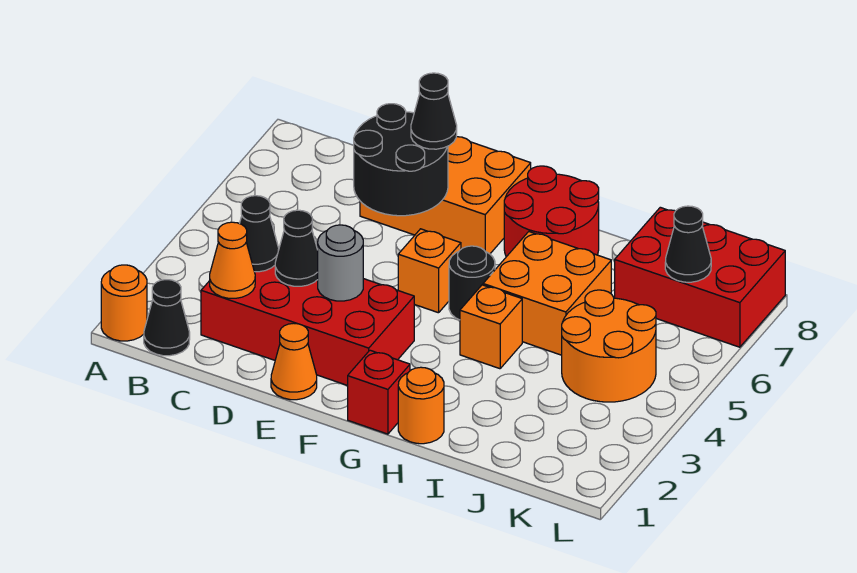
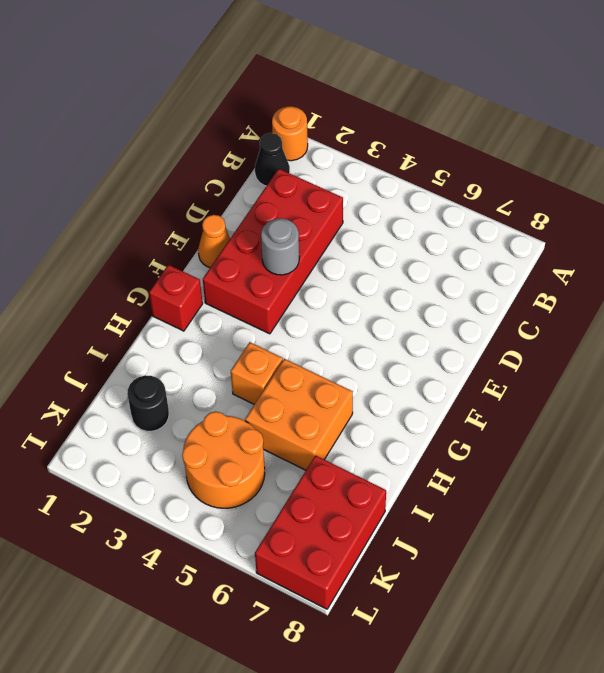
black round brick J2 level 1 -> black round brick G5 level 1
none -> orange brick D7:F8 level 1
none -> orange brick F5 level 1
none -> red round brick G7:H8 level 1

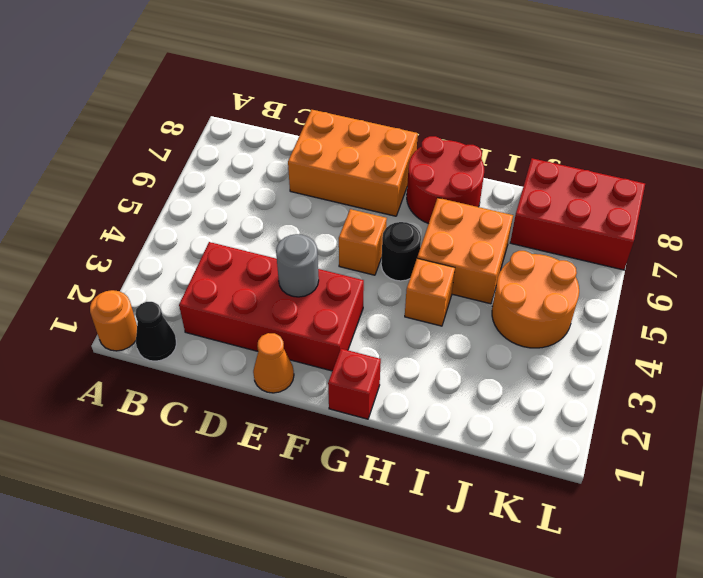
none -> orange round brick H1 level 1
none -> orange cone C2 level 2
none -> black cone C3 level 2

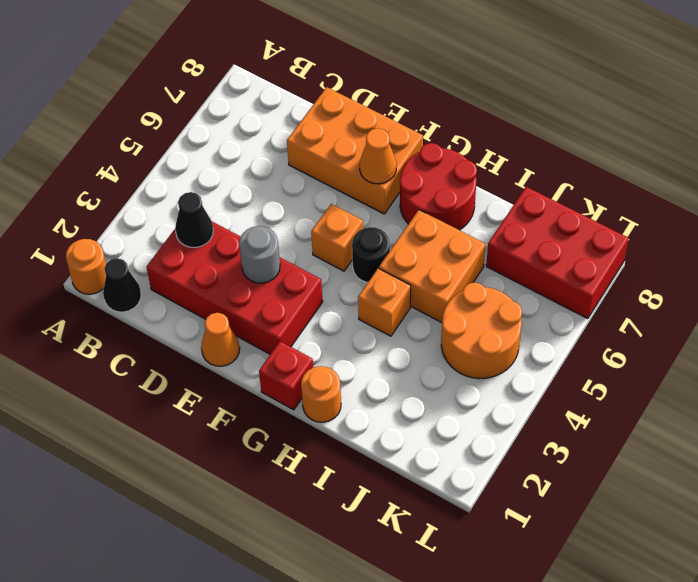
orange cone F7 level 2 -> orange cone C2 level 2
none -> black cone D3 level 2
none -> black round brick D6:E7 level 2
none -> black cone K7 level 2

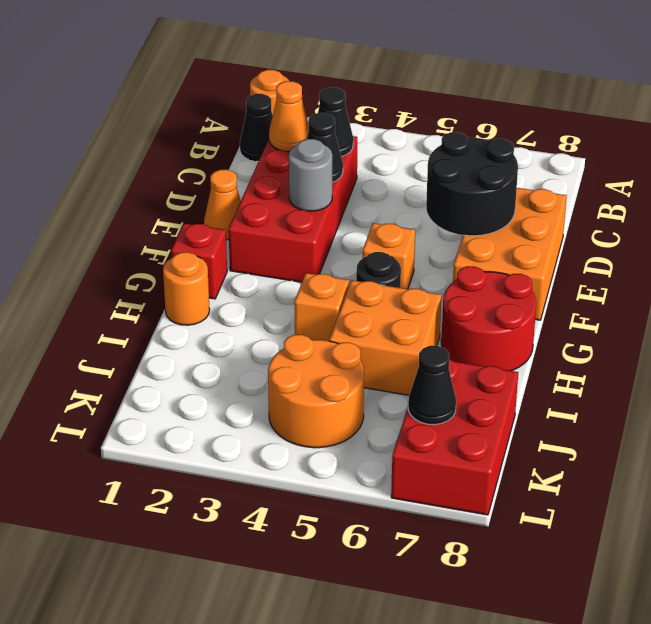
none -> black cone E7 level 3

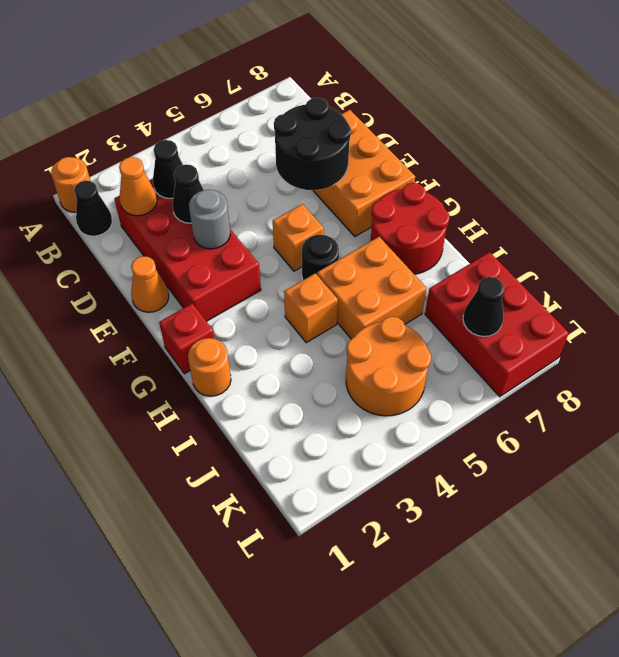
none -> black cone E7 level 3

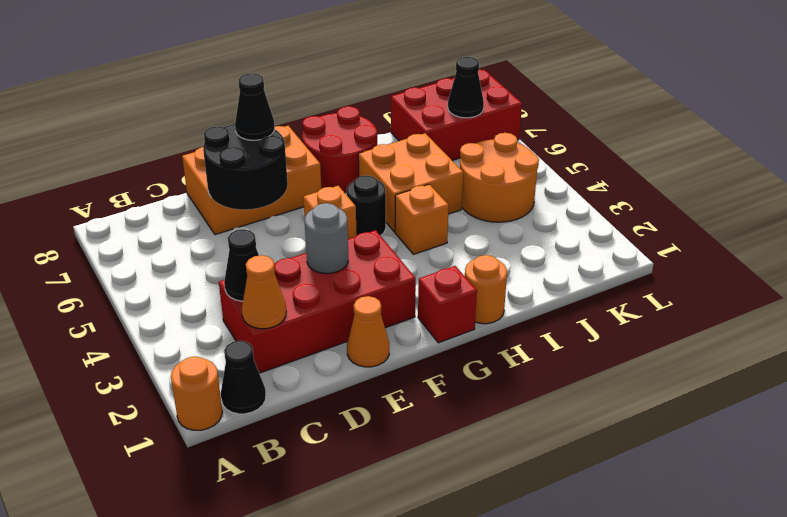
none -> black cone D3 level 2

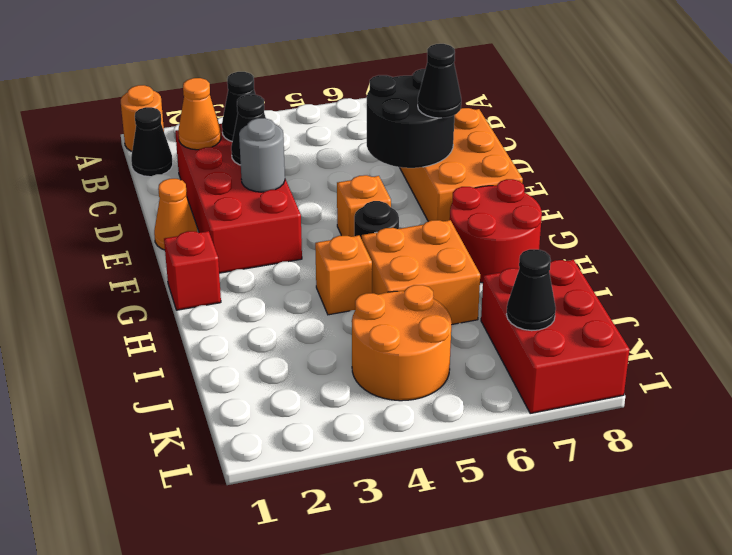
none -> orange round brick H1 level 1

